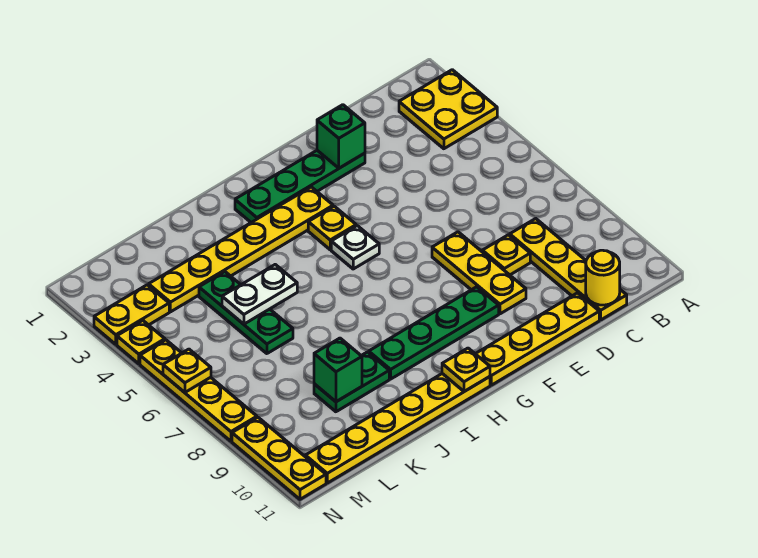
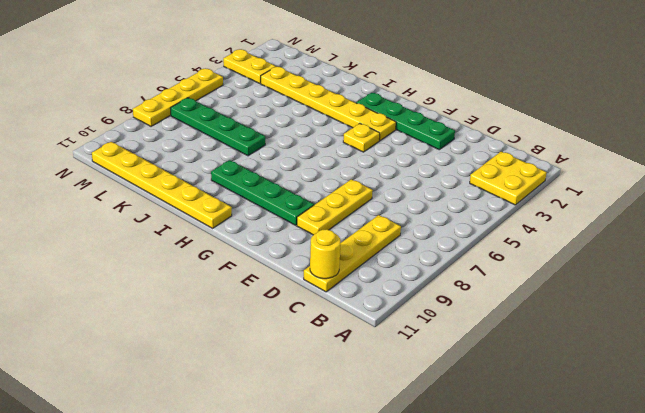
green plate J7:M7 level 1 -> none
none -> yellow plate D8 level 1
none -> yellow plate D11:G11 level 1
none -> white plate G5 level 1

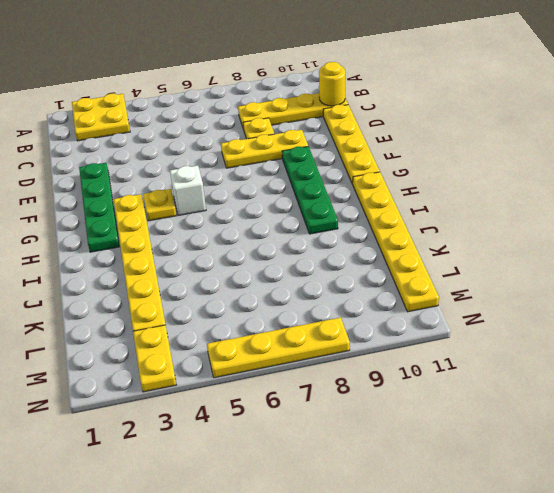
white brick G5 level 1 -> white plate G5 level 1
none -> green plate J9:K9 level 1
none -> green plate K4:K6 level 1
none -> yellow plate N4 level 1

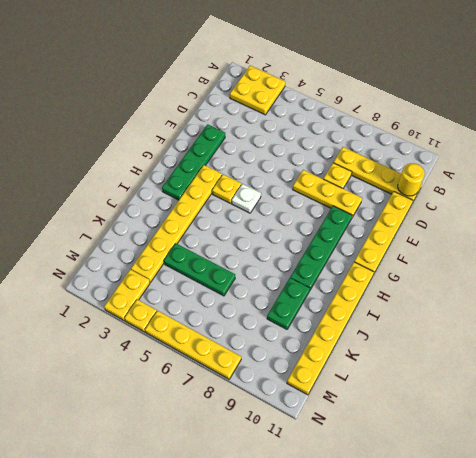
none -> yellow plate N9:N11 level 1
none -> green brick E2 level 2
none -> yellow plate H11 level 2

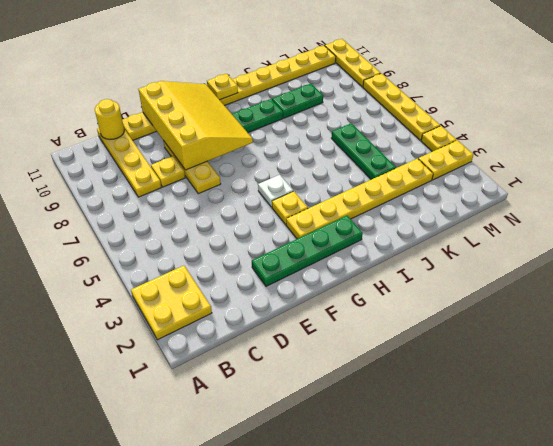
yellow slope E8:G11 level 2 top E -> none
none -> green brick E2 level 2
none -> white plate J5:K5 level 2
none -> green brick K9 level 2

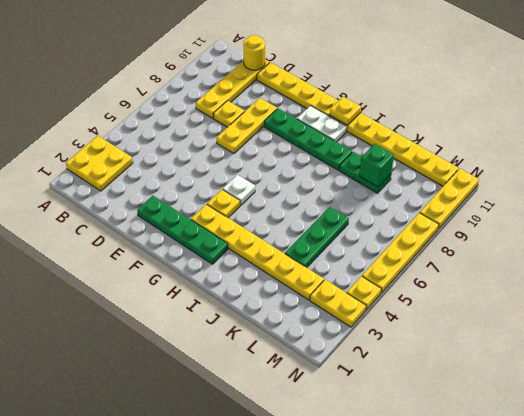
white plate G10:H10 level 1 -> white plate J5:K5 level 2
none -> green brick E2 level 2
none -> yellow plate N6 level 2

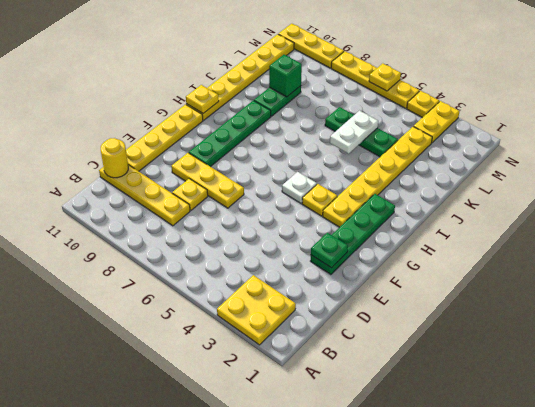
green plate E2 level 2 -> green brick E2 level 2

